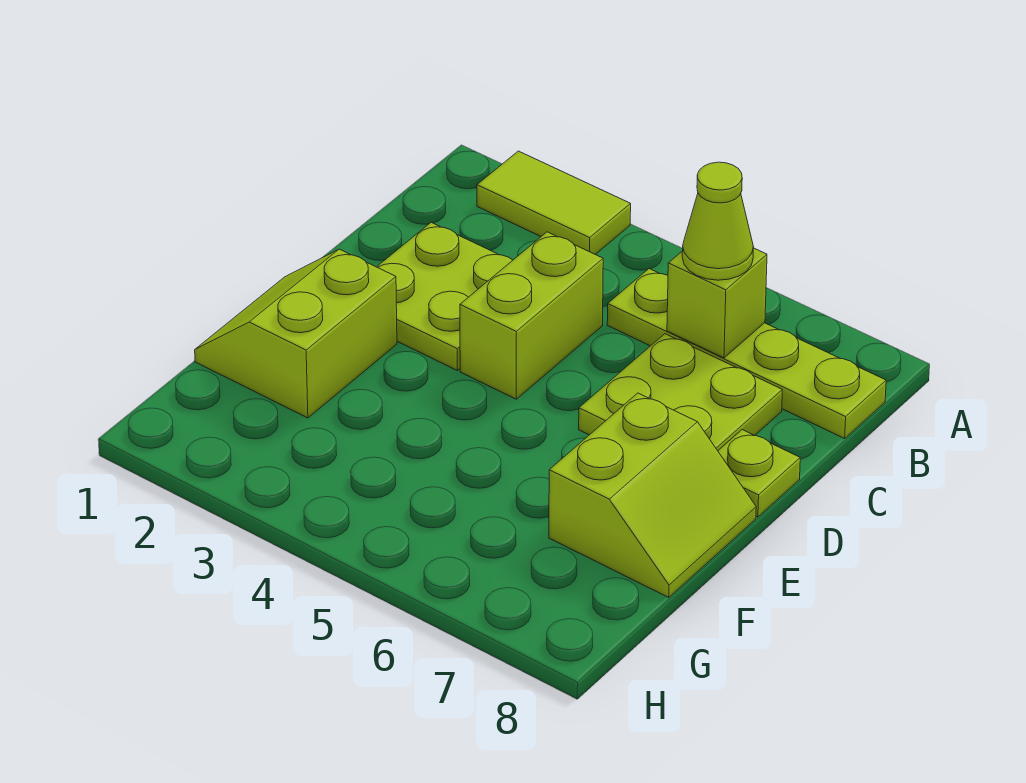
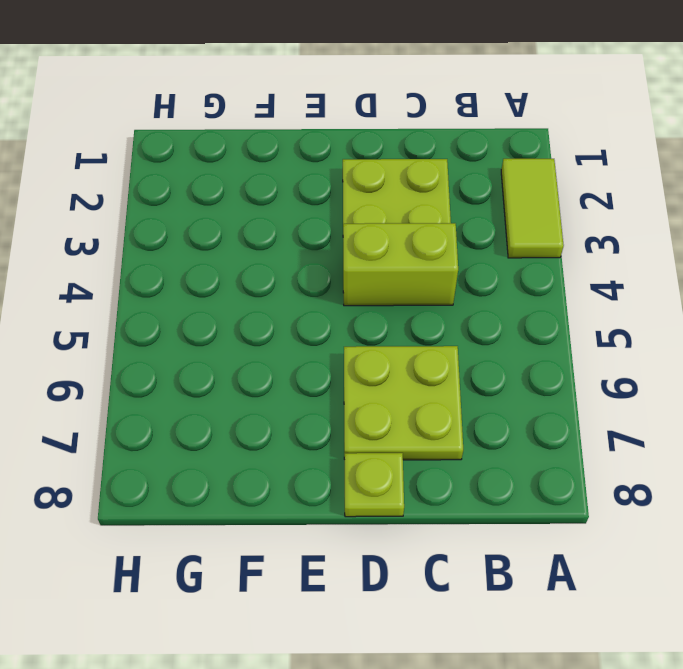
none -> lime plate B5:B8 level 1
none -> lime slope E1:F2 level 1 top 2

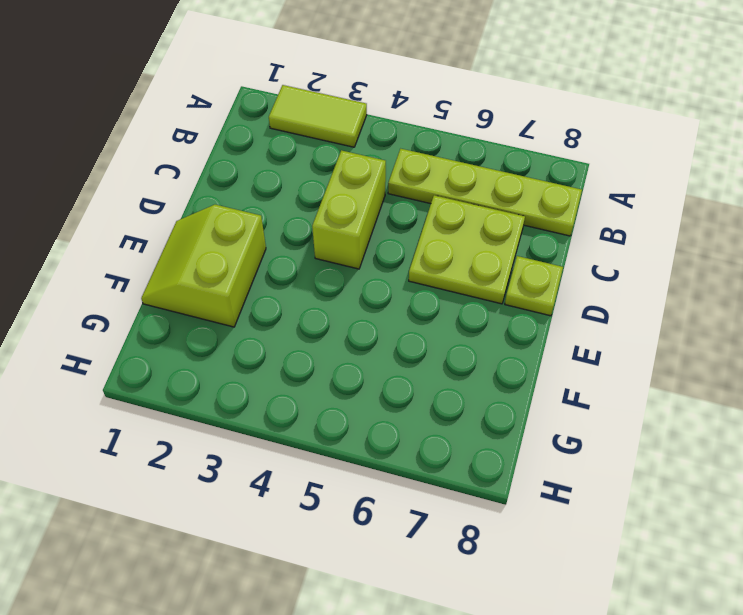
none -> lime plate C2:D3 level 1
none -> lime slope E7:F8 level 1 top 7

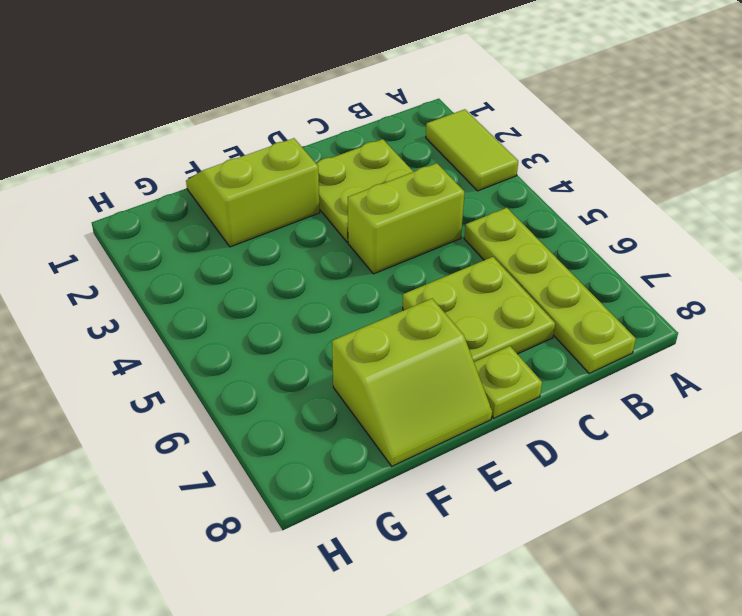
none -> lime brick B6 level 2
none -> lime cone B6 level 3

